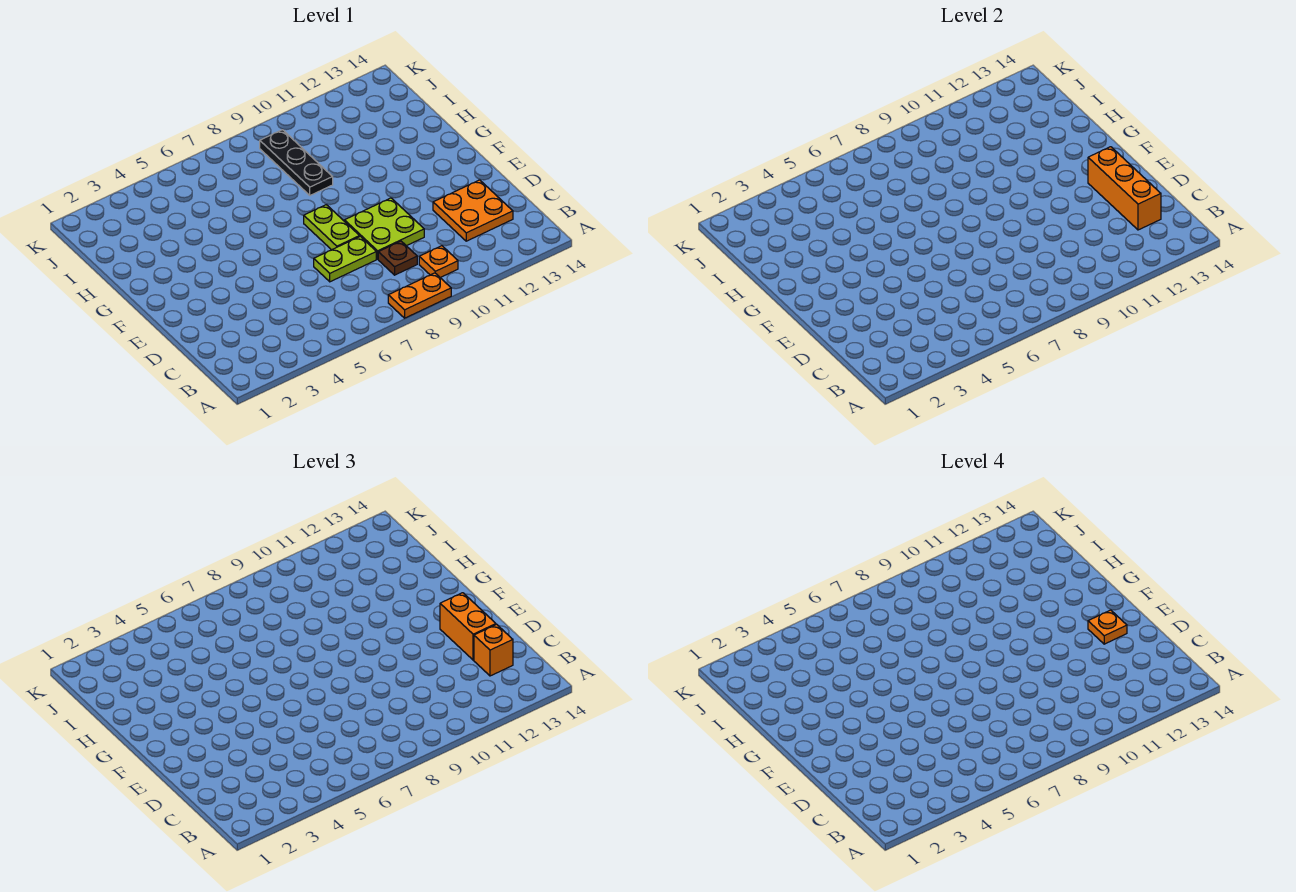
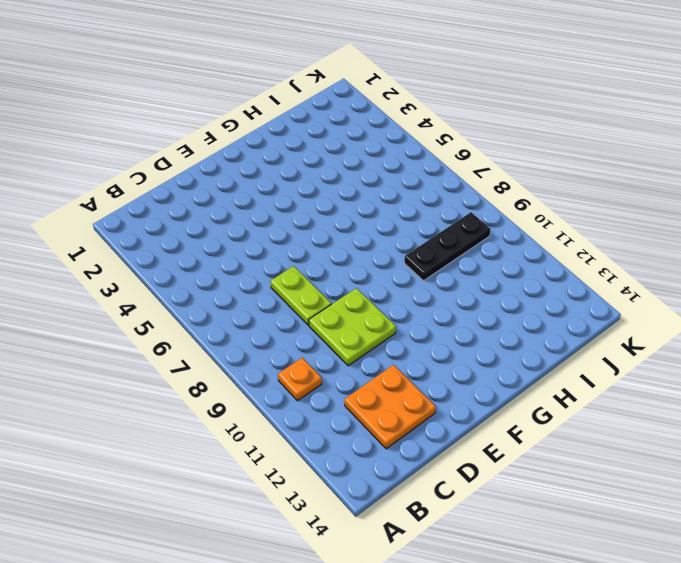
none -> orange plate A8:A9 level 1
none -> brown plate C9 level 1
none -> lime plate E8:F8 level 1

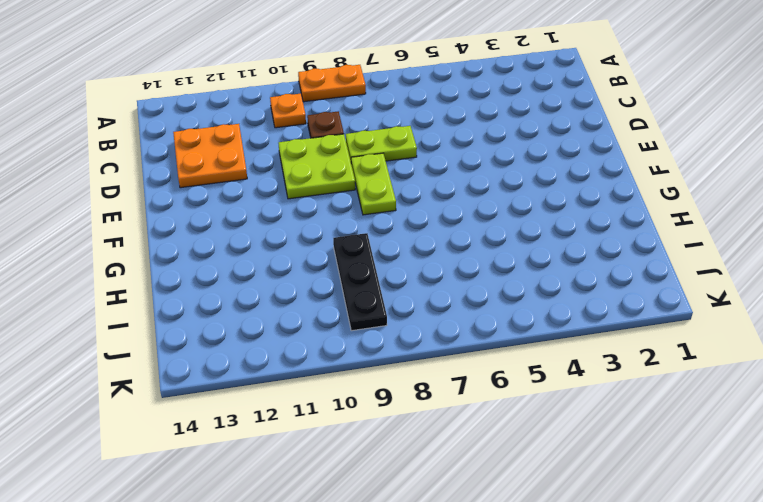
none -> orange brick C13:E13 level 2
none -> orange brick C13 level 3
none -> orange brick D13:E13 level 3

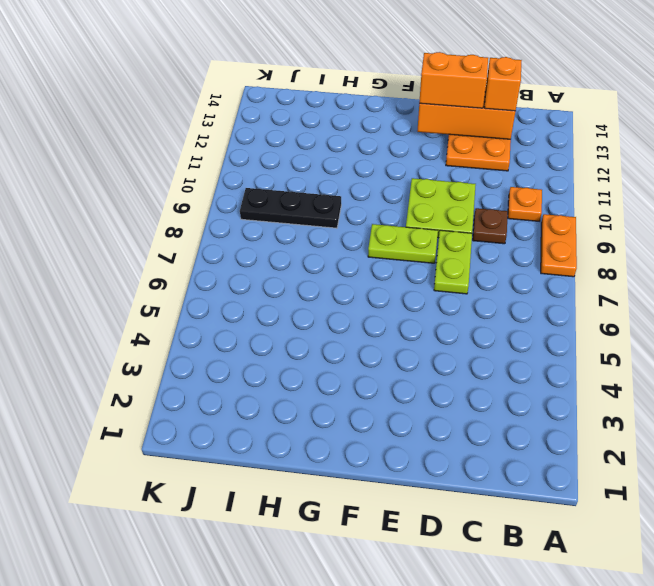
none -> orange plate E13 level 4

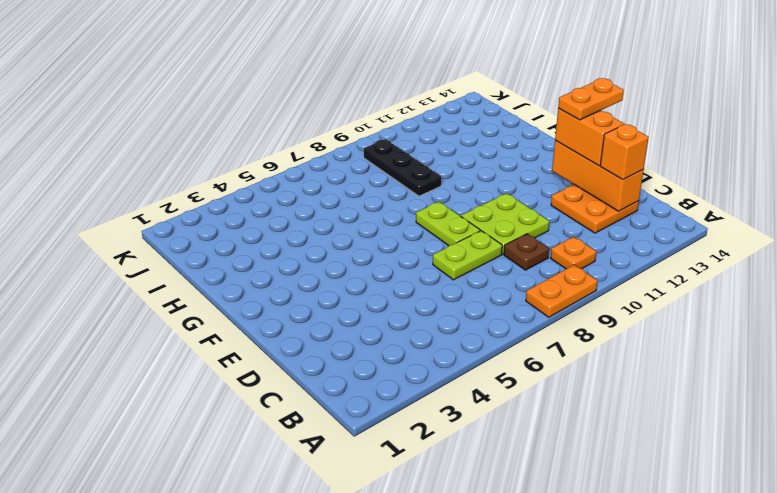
orange plate E13:E14 level 4 -> orange plate E13 level 4

